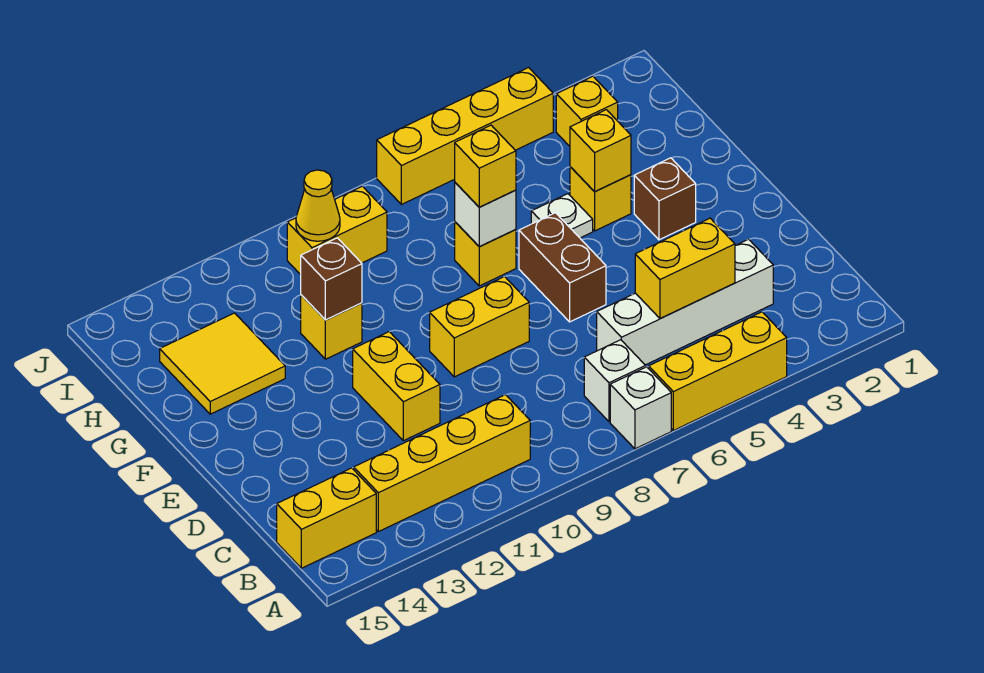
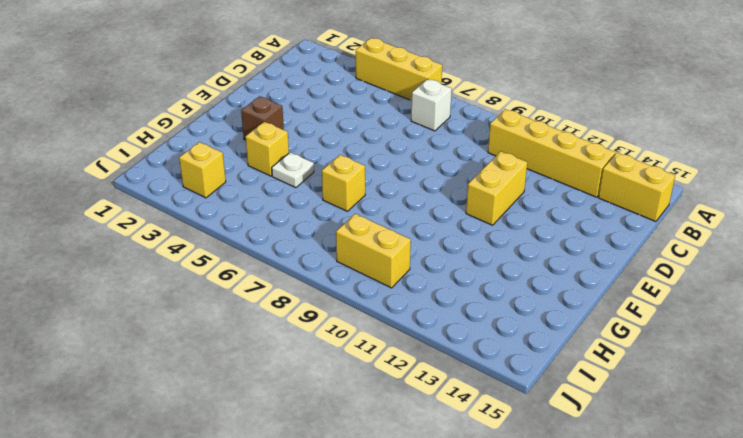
none -> white brick A7 level 1
none -> white brick C3:C6 level 1
none -> brown brick E6:F6 level 1

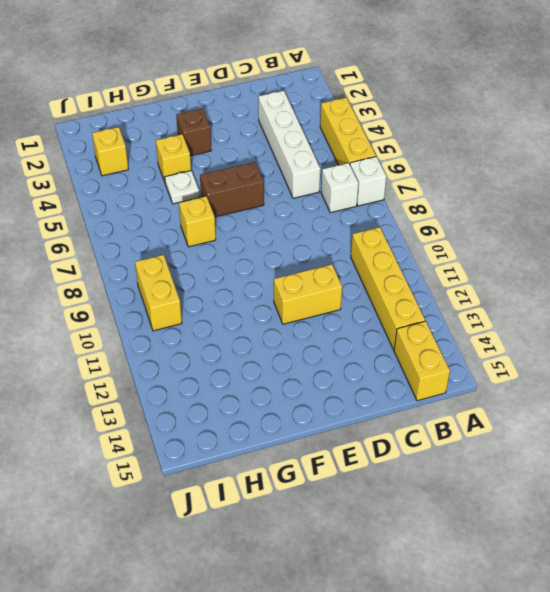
none -> yellow brick E8:E9 level 1
none -> yellow brick G11 level 1
none -> yellow tile G13:H14 level 1

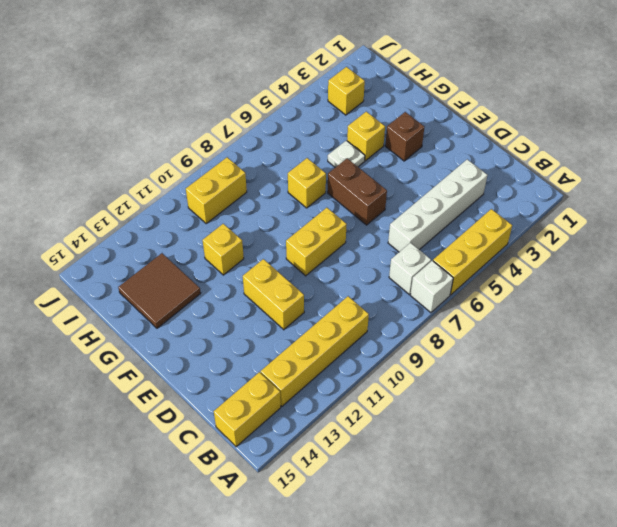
brown tile G13:H14 level 1 -> yellow tile G13:H14 level 1
none -> yellow brick J4:J7 level 1
none -> yellow brick C4:C5 level 2
none -> yellow brick G4 level 2

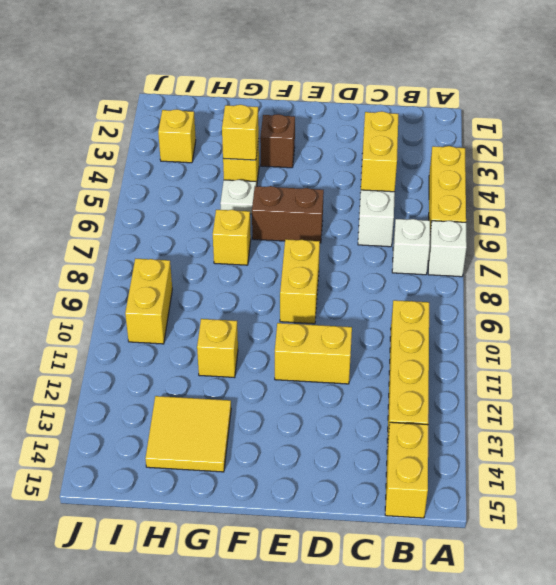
none -> yellow brick J4:J7 level 1
none -> white brick G7 level 2
none -> brown brick G11 level 2

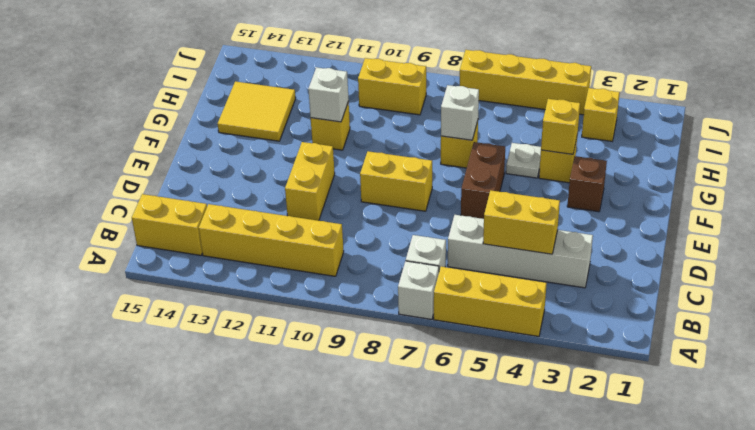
white brick G11 level 2 -> brown brick G11 level 2
none -> yellow cone I10 level 2
none -> yellow brick G7 level 3

